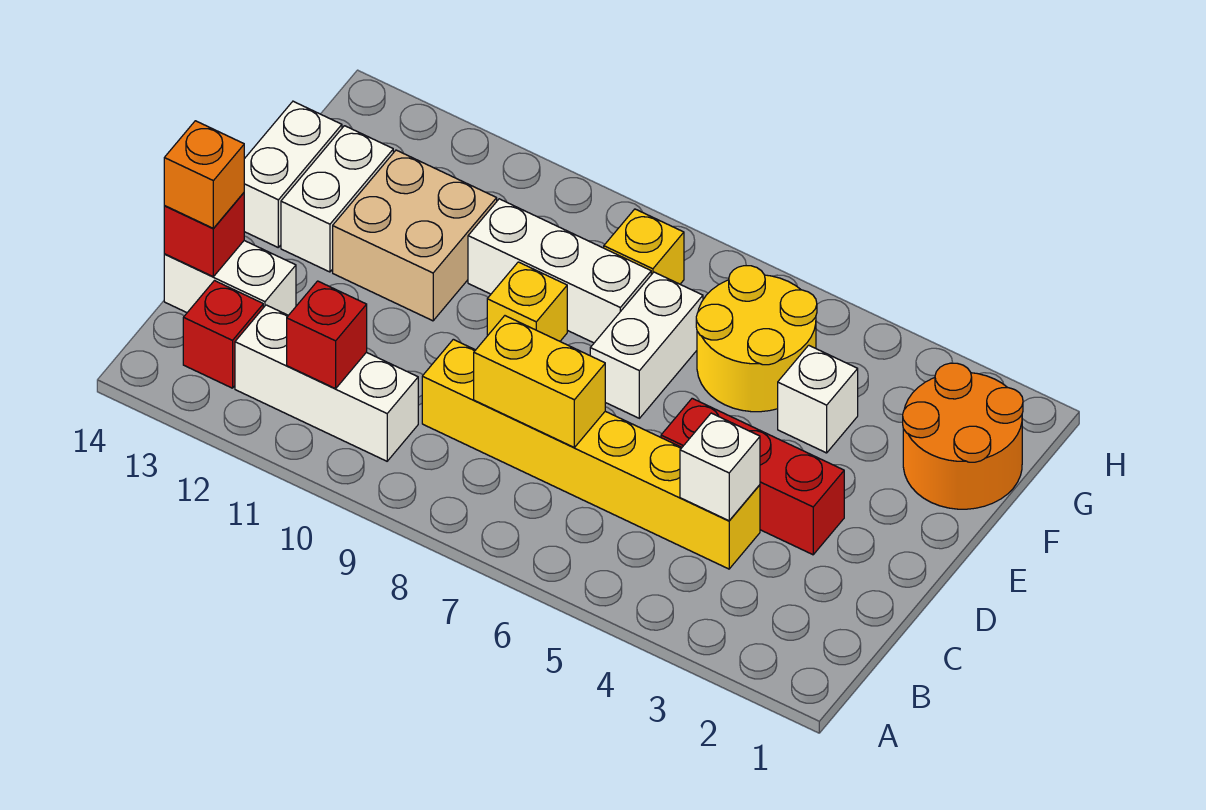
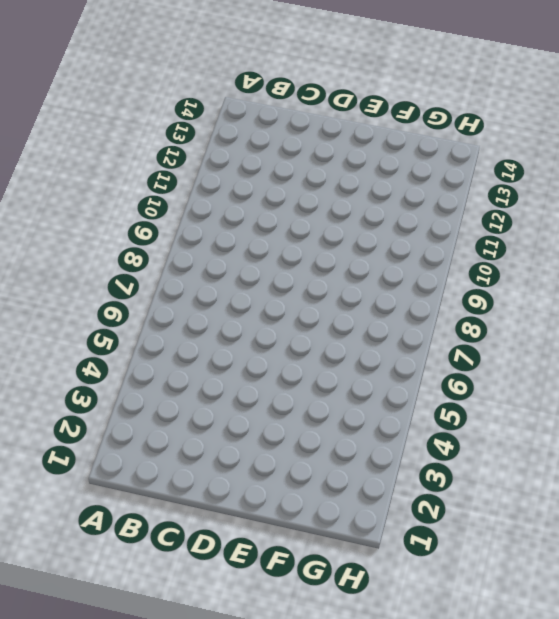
none -> white brick B10:B12 level 1
none -> red brick B13 level 1
none -> yellow brick C4:C9 level 1

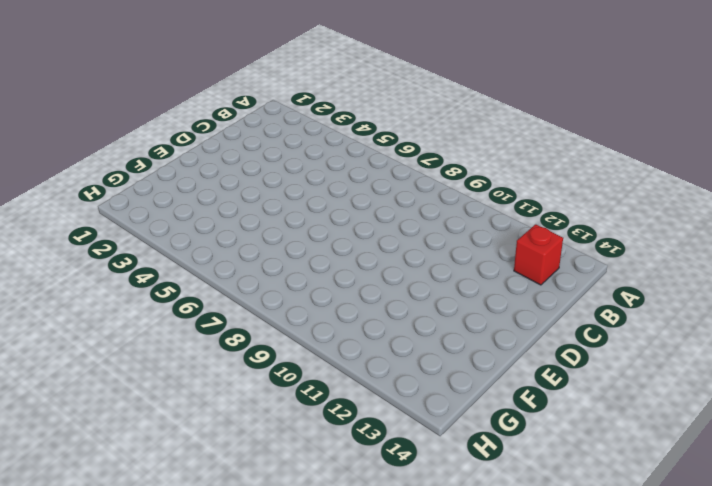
none -> white brick B10:B12 level 1
none -> yellow brick C4:C9 level 1
none -> white brick C13:C14 level 1

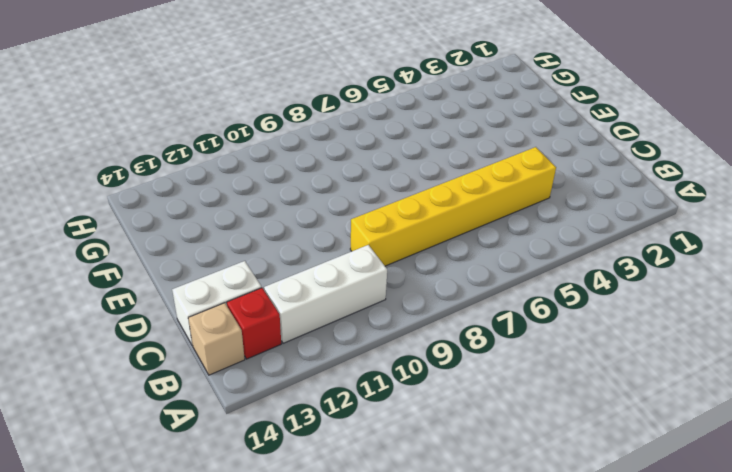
tan brick B14 level 1 -> none
none -> red brick D3:D5 level 1
none -> white brick E7:F7 level 1
none -> yellow brick E9 level 1

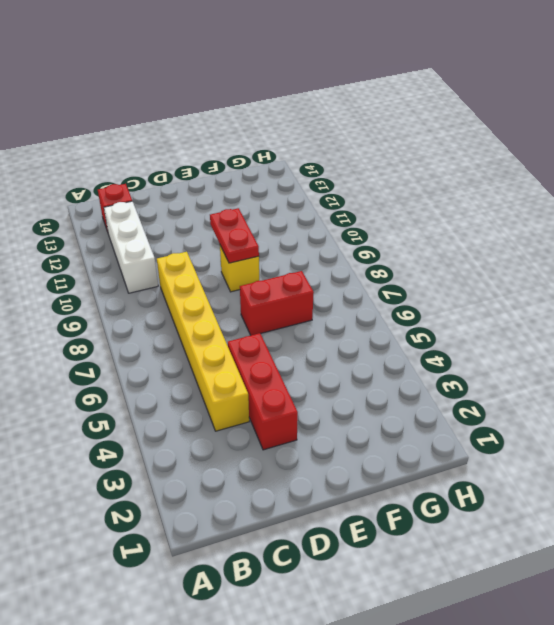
red brick E7:F7 level 1 -> white brick E7:F7 level 1
red plate E9:E10 level 2 -> none
none -> white brick C13:C14 level 1
none -> tan brick E11:F12 level 1
none -> white brick E13:F13 level 1

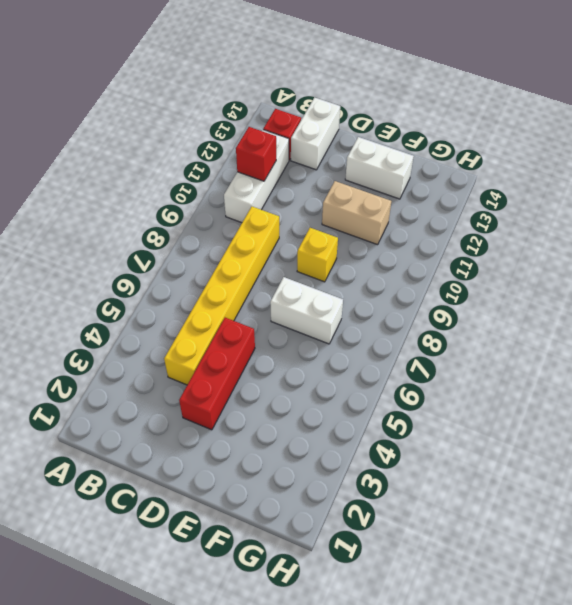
tan brick E11:F11 level 1 -> tan brick E11:F12 level 1
none -> white brick E14:F14 level 1
none -> orange round brick F1:G2 level 1
none -> white brick F4 level 1

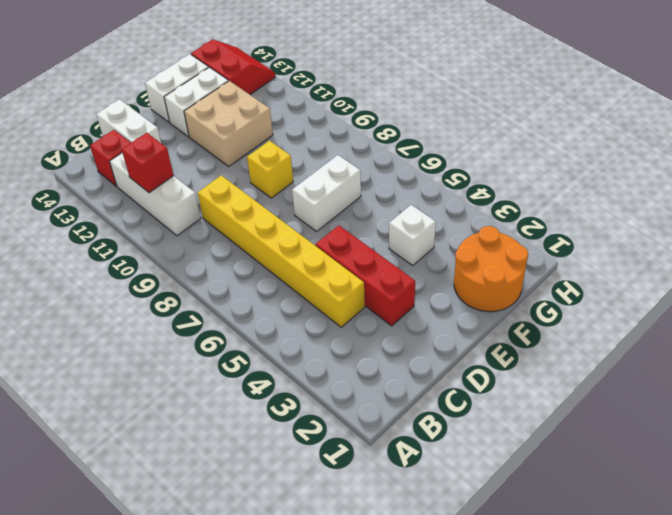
red slope G13:H14 level 1 top G -> none
none -> yellow round brick F5:G6 level 1
none -> white brick F8:F10 level 1
none -> yellow brick G8 level 1

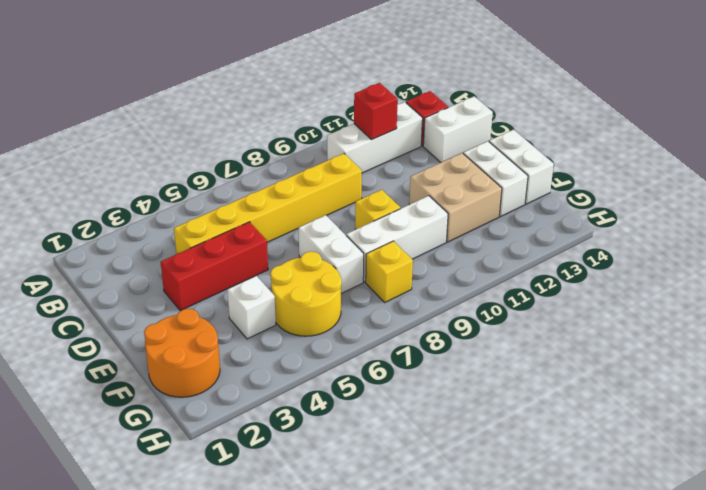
none -> white brick C4 level 2
none -> yellow brick C7:C8 level 2
none -> red brick C14 level 2

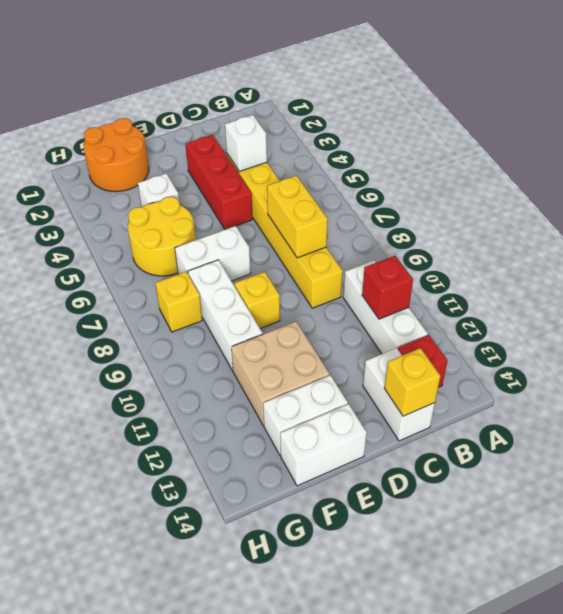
yellow brick C14 level 2 -> red brick C14 level 2
none -> orange brick C14 level 3

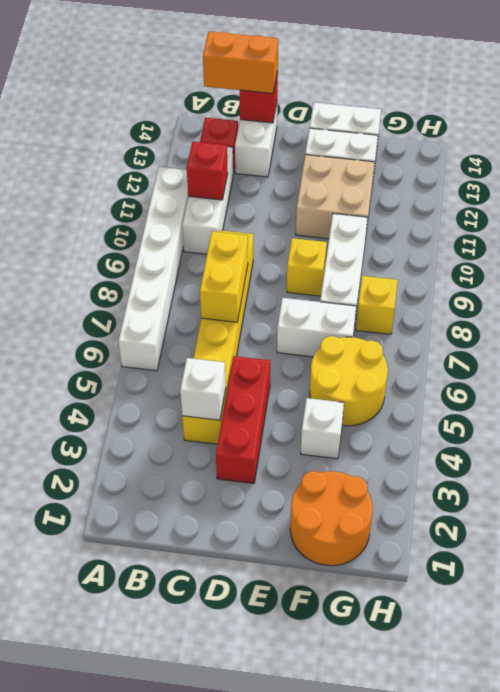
white brick A6:A11 level 1 -> none
orange brick B14:C14 level 3 -> orange brick C14 level 3

